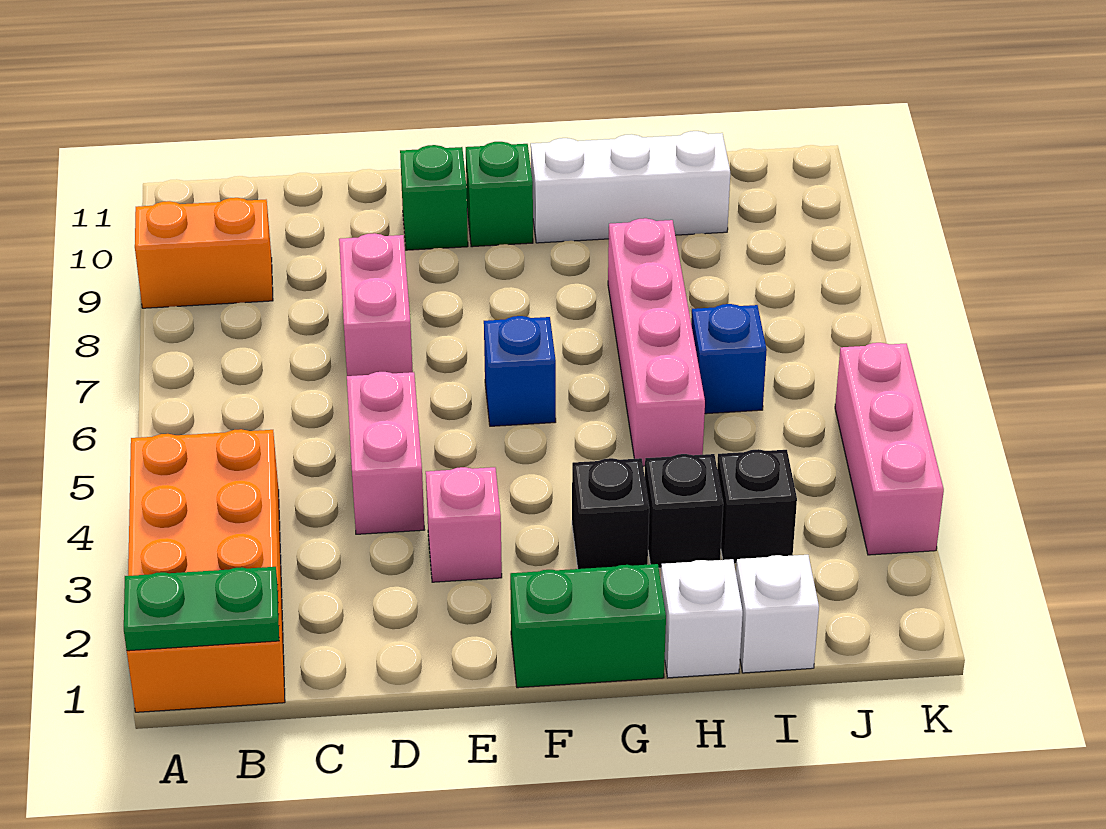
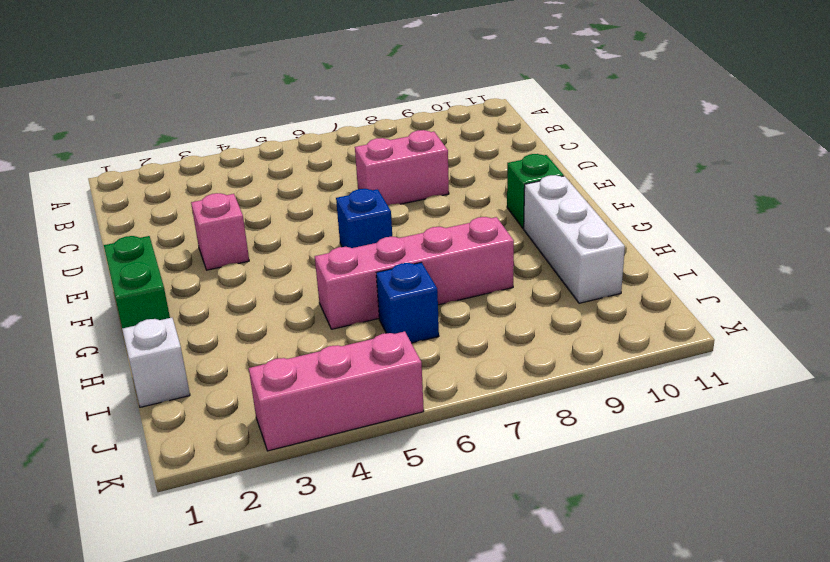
none -> orange brick A1:B4 level 1
none -> orange brick A9:B9 level 1
none -> pink brick D4:D5 level 1

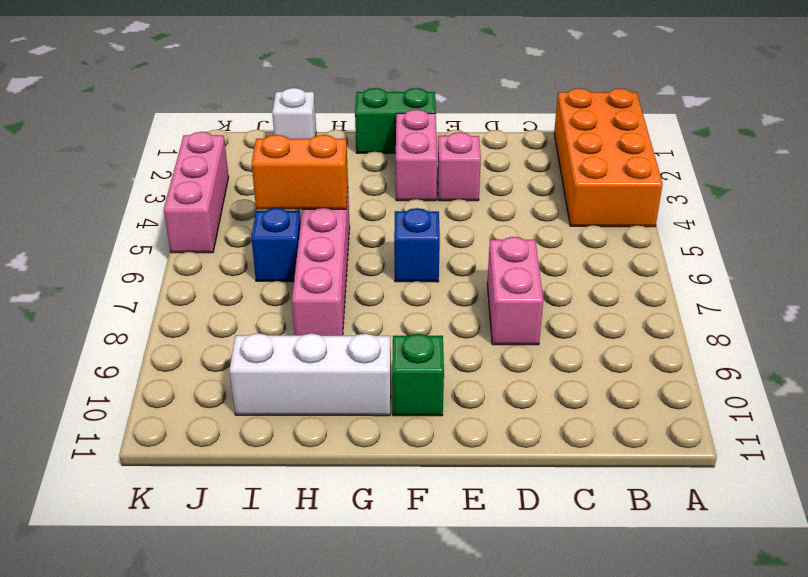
pink brick F2:F3 level 1 -> pink brick D4:D5 level 1
orange brick H5:I5 level 2 -> orange brick A9:B9 level 1
none -> green brick E10 level 1
none -> black brick G3 level 1
none -> white brick H1 level 1

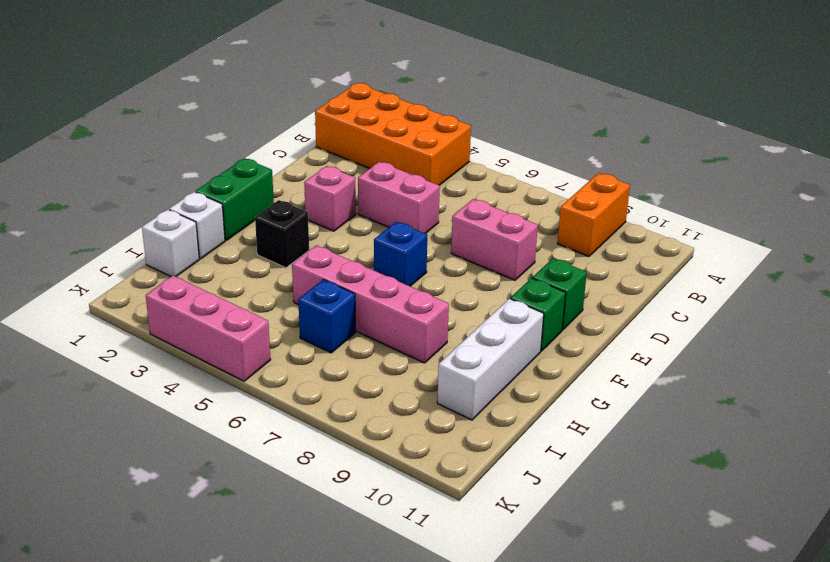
none -> black brick H3 level 1
none -> black brick I3 level 1
none -> green plate A1:B1 level 2

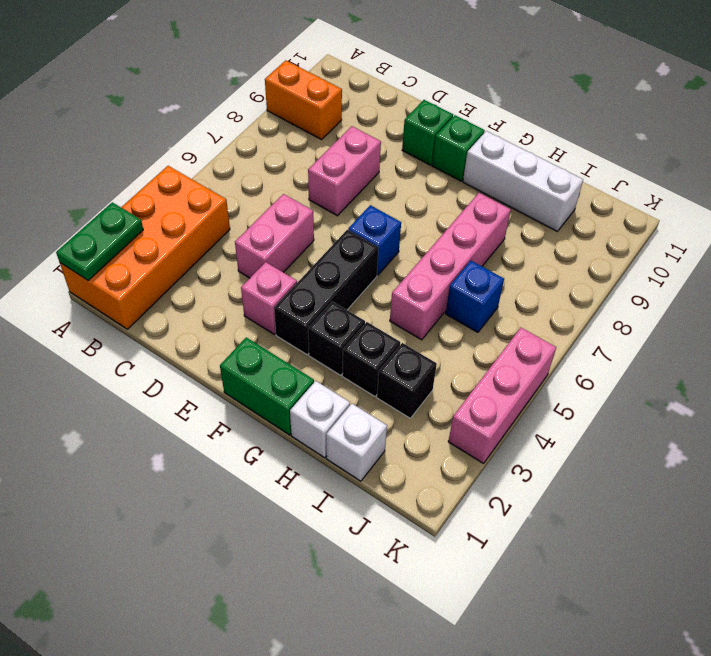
green plate A1:A2 level 2 -> green plate A1:B1 level 2
black brick F3:F5 level 1 -> none

